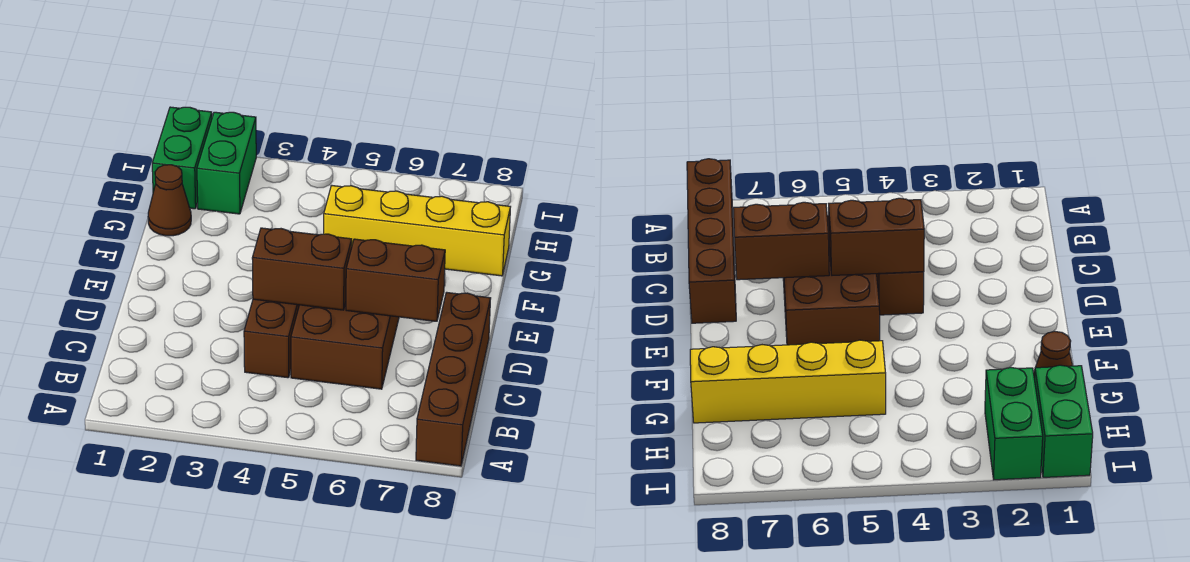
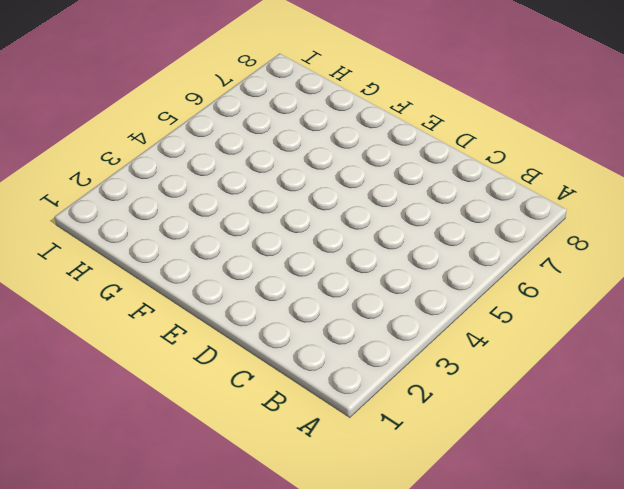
none -> brown brick A8:D8 level 1
none -> brown brick C4:D4 level 1

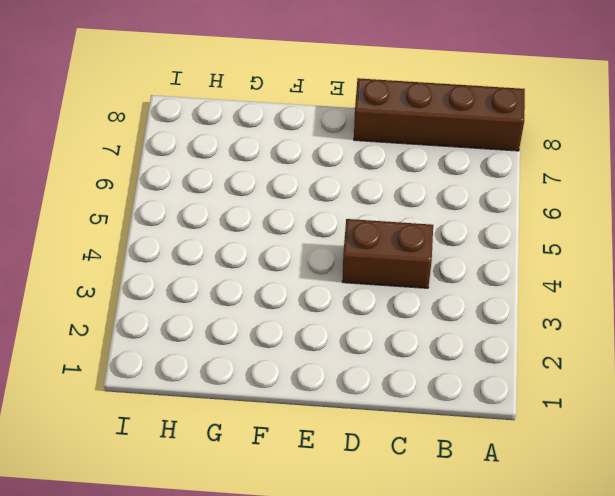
none -> brown brick C5:E6 level 1
none -> brown cone G1 level 1

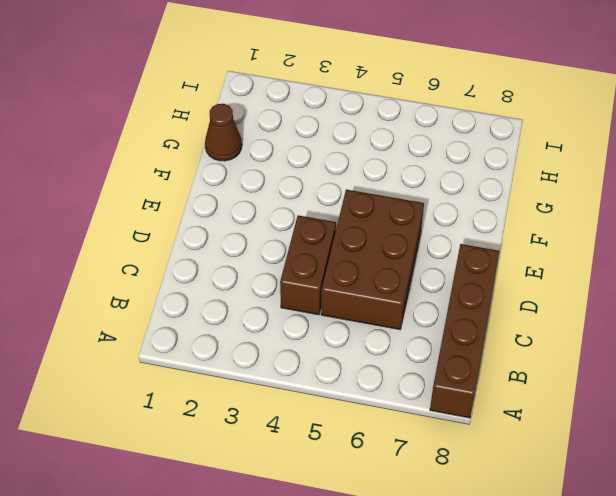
none -> yellow brick G5:G8 level 1
none -> green brick H1:I1 level 1

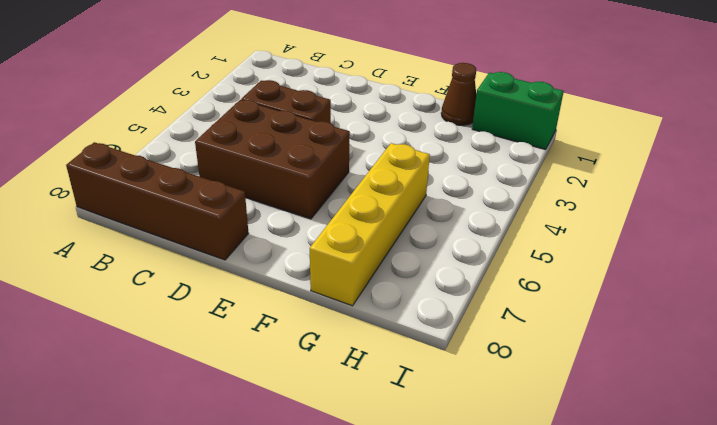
none -> green brick H2:I2 level 1
none -> brown brick D4:D5 level 2

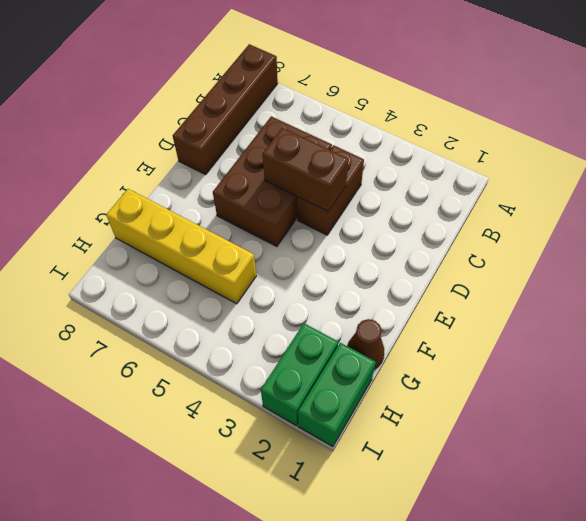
none -> brown brick D6:D7 level 2

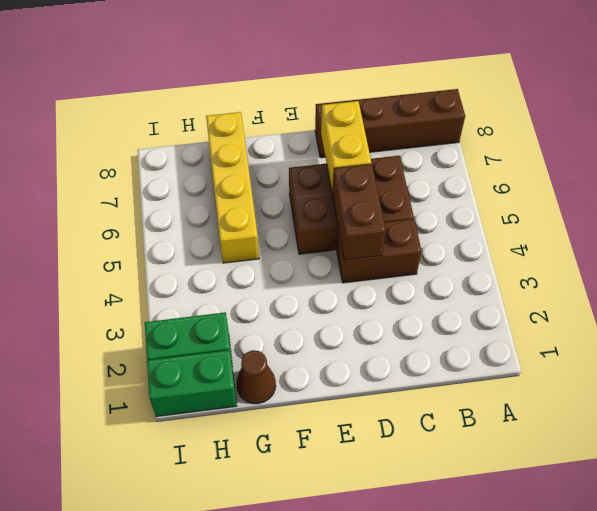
yellow brick D6:D7 level 2 -> brown brick D6:D7 level 2

